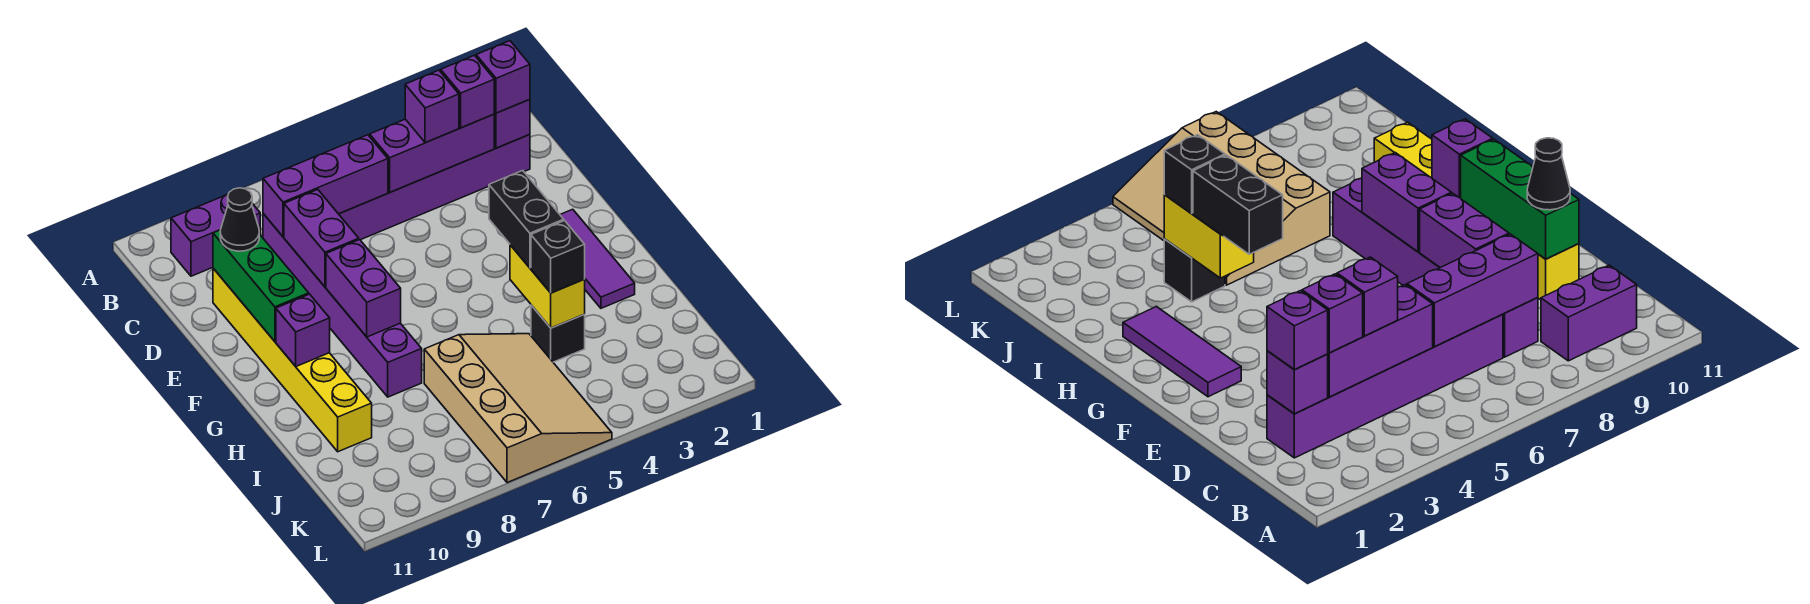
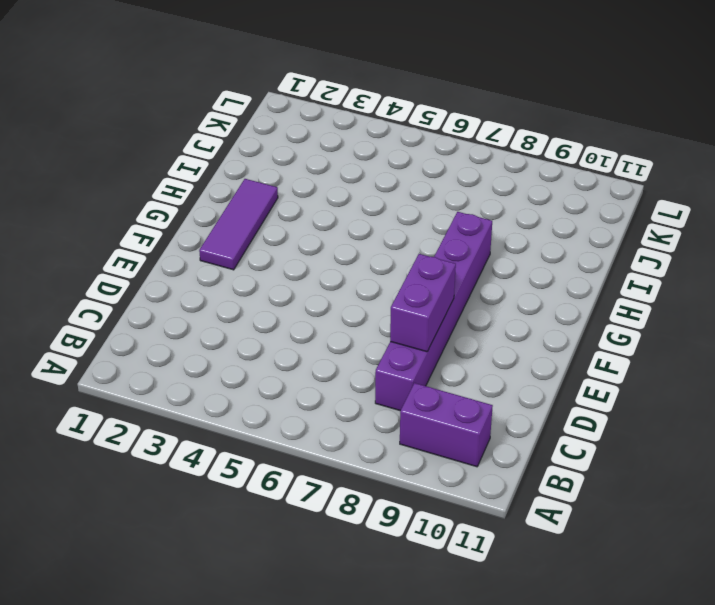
none -> purple brick C2:C7 level 1
none -> yellow brick D10:I10 level 1
none -> black brick I4 level 1

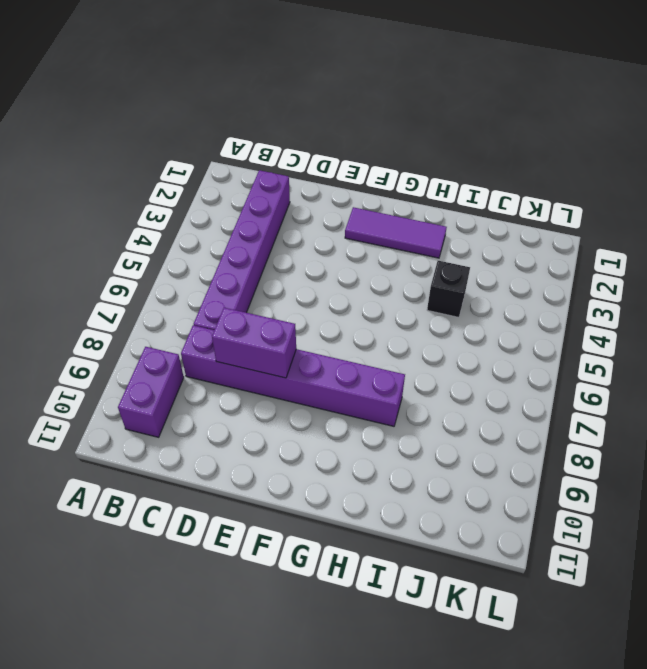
none -> yellow brick D10:I10 level 1
none -> tan slope I5:L7 level 1 top 7
none -> purple brick C2 level 2

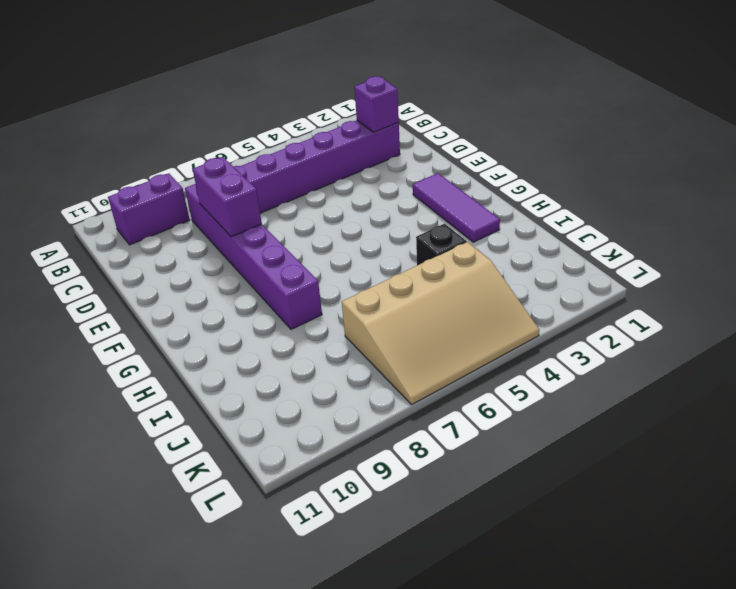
tan slope J4:L7 level 1 top J -> tan slope I5:L7 level 1 top 7
none -> yellow brick D10:I10 level 1
none -> purple brick C3:C5 level 2
none -> purple brick C6:C8 level 2

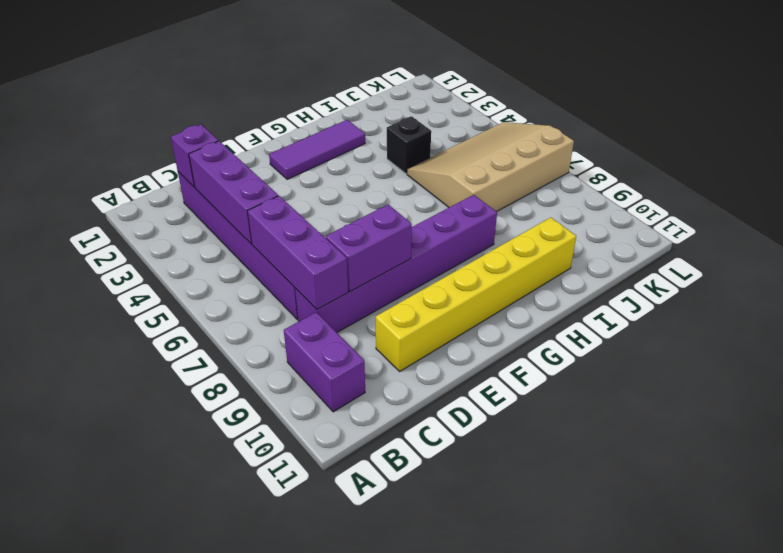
none -> green brick D10:F10 level 2
none -> purple brick F8:G8 level 2
none -> purple brick G10 level 2

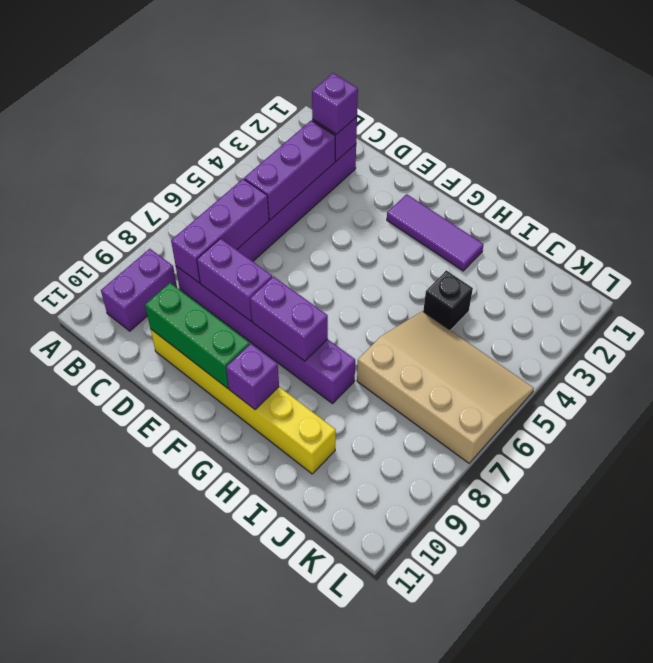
none -> yellow brick H4:I4 level 2
none -> purple brick C3 level 3
none -> purple brick C4 level 3

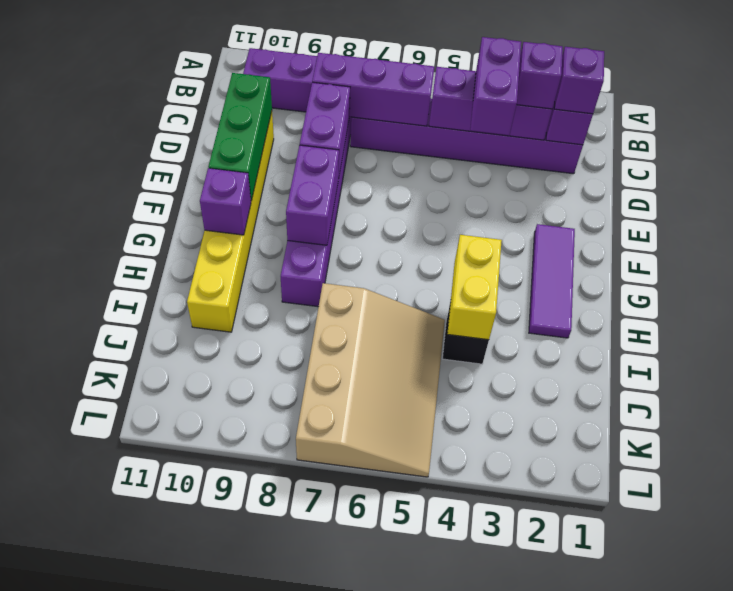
purple brick C4:D4 level 3 -> purple brick C4 level 3
none -> black cone D10 level 3
none -> black brick G4:H4 level 3
none -> black brick I4 level 3

